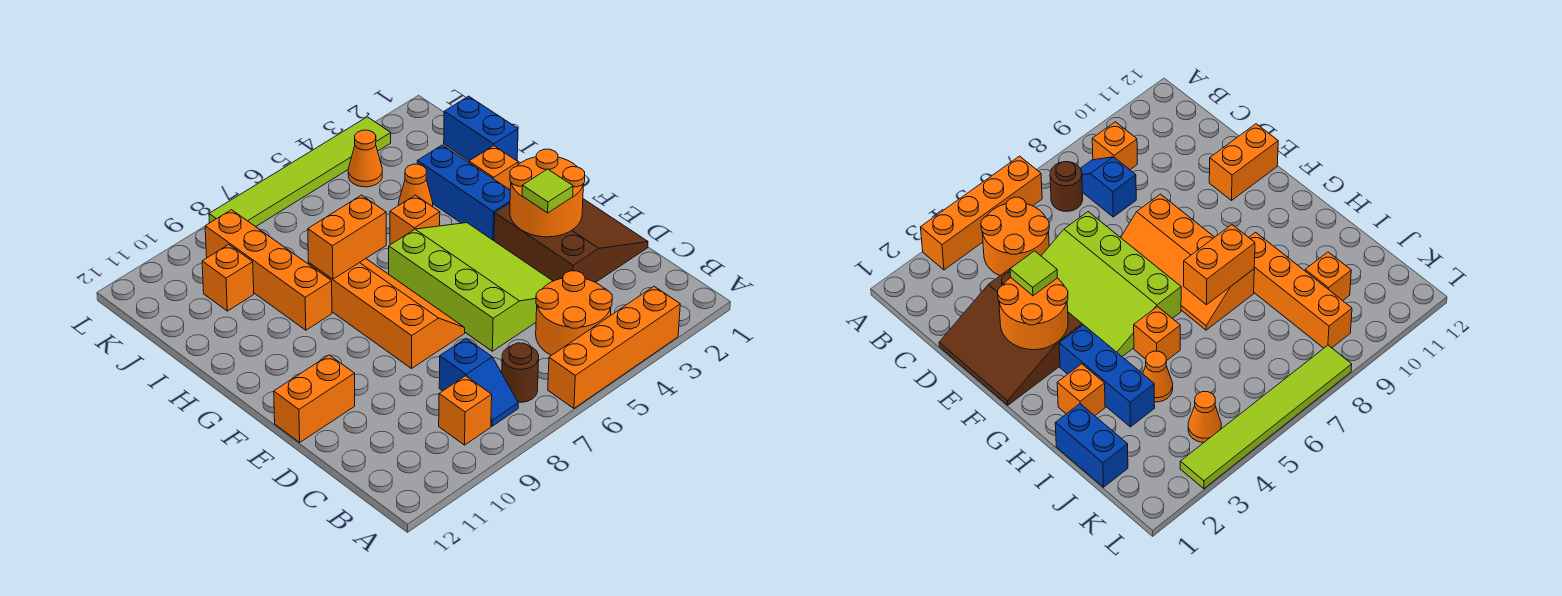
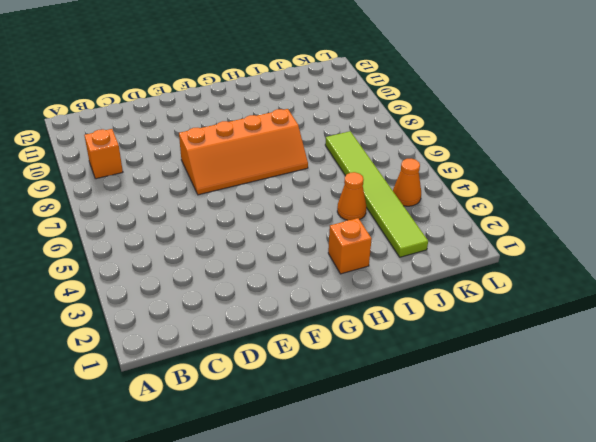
lime tile J2:J7 level 1 -> lime tile L3:L8 level 1
none -> orange brick A3:A6 level 1
none -> orange round brick B4:C5 level 1
none -> brown round brick B7 level 1

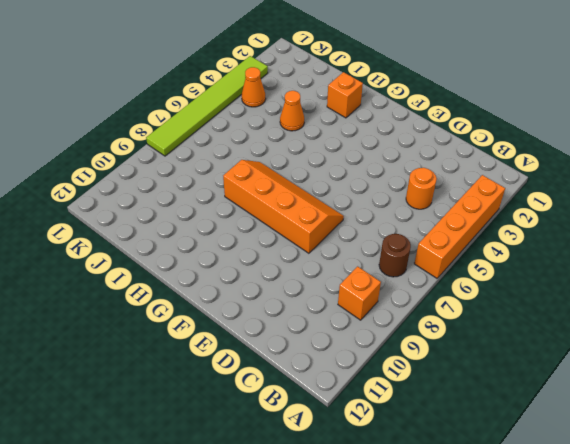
orange round brick C4 level 1 -> orange round brick B4:C5 level 1
none -> blue slope B8:C8 level 1 top C
none -> brown slope D1:F3 level 1 top 3
none -> lime slope D4:G6 level 1 top 6

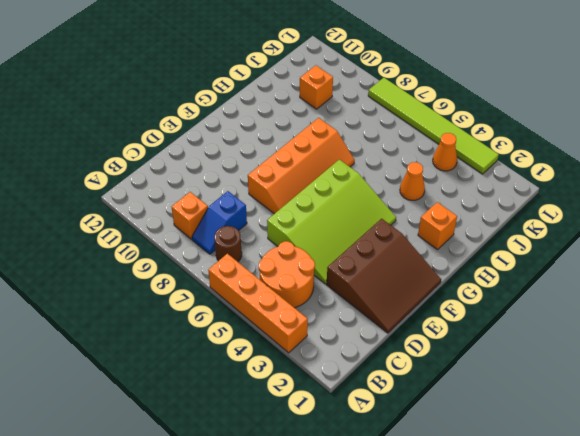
none -> orange brick E11:E12 level 1
none -> blue brick G3:I3 level 1
none -> orange brick H5 level 1

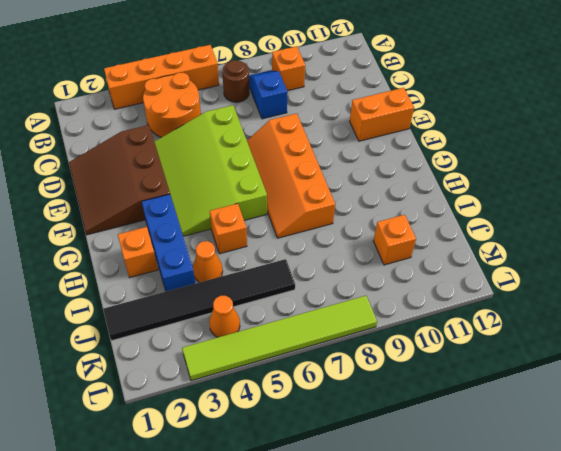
black tile J1:J6 level 1 -> blue brick I1:J1 level 1
none -> orange brick H9:K9 level 1
none -> orange round brick E2:F3 level 2
none -> orange brick H7:H8 level 2

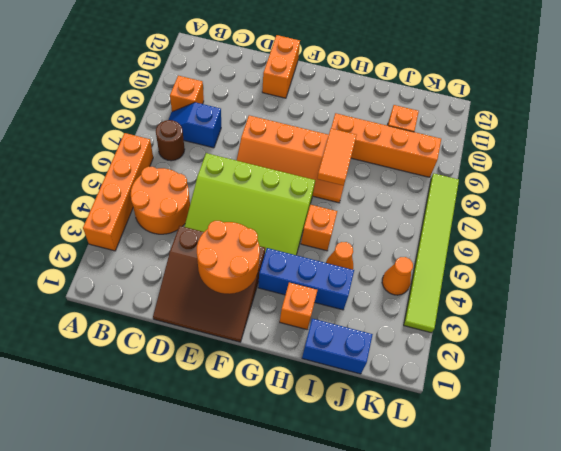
orange tile H7:H8 level 2 -> orange brick H7:H8 level 2
none -> lime tile E3 level 3

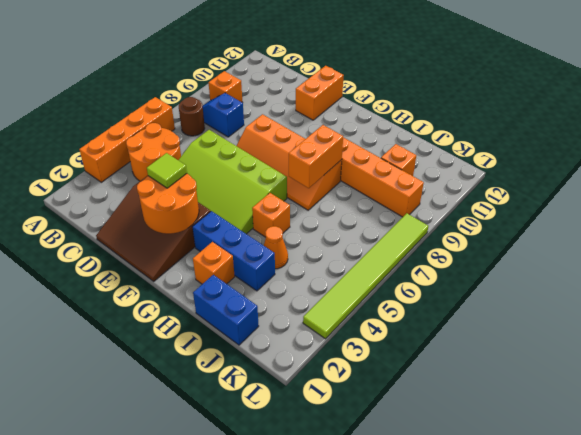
none -> orange cone K4 level 1

